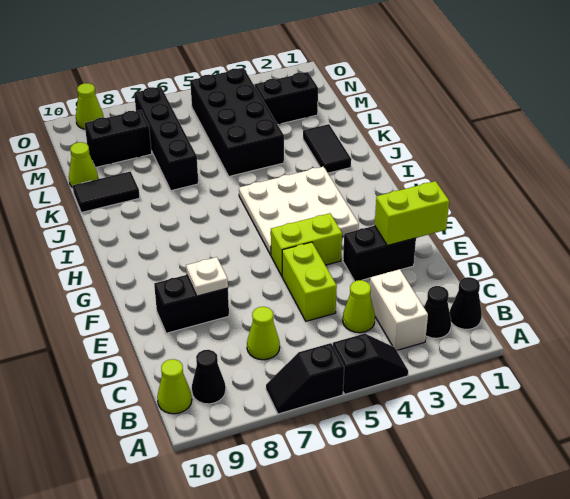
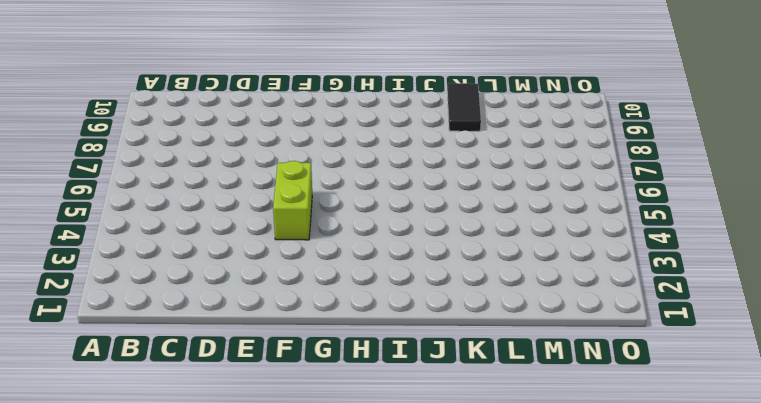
none -> black slope A4:A5 level 1 top 5
none -> black slope A6:A7 level 1 top 6
none -> black cone B1 level 1

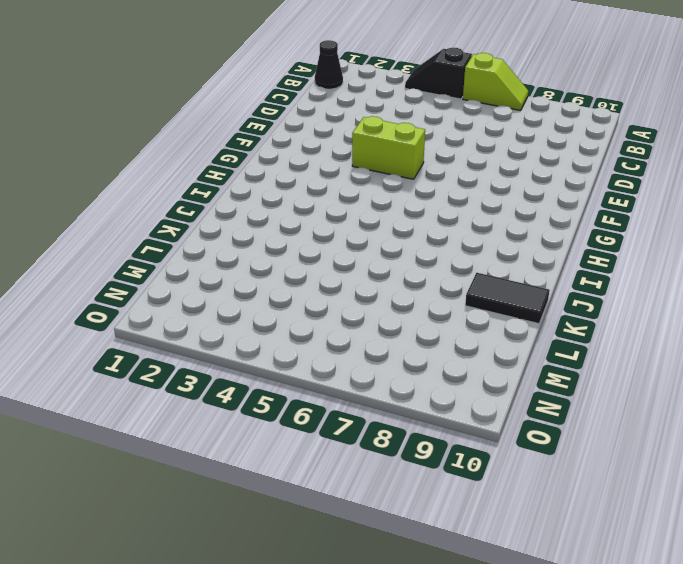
lime slope A6:A7 level 1 top 6 -> black slope A6:A7 level 1 top 6
none -> black cone B2 level 1
none -> white brick B3:C3 level 1
none -> black cone B9 level 1

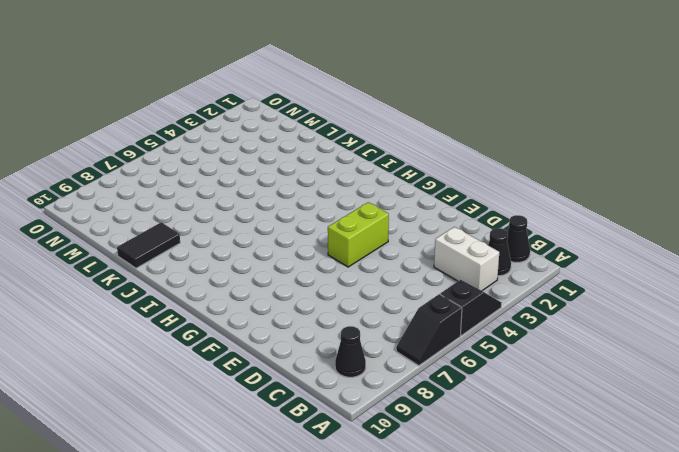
none -> lime cone B10 level 1
none -> lime cone C4 level 1
none -> lime cone C7 level 1

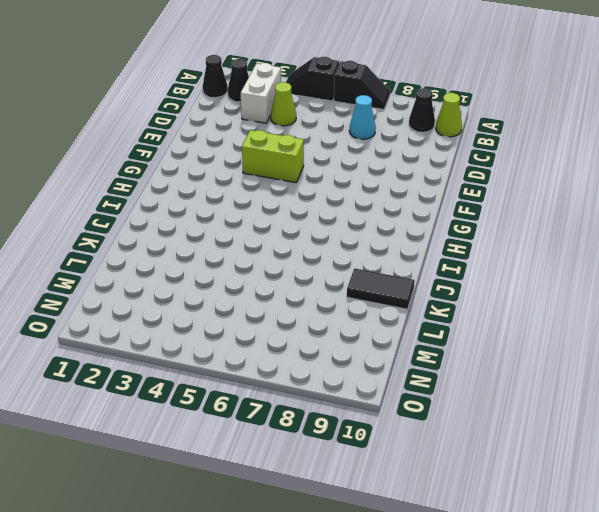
cyan cone C7 level 1 -> lime cone C7 level 1
none -> lime brick D5:E5 level 1
none -> black brick E2:E3 level 1
none -> black brick E8:E9 level 1

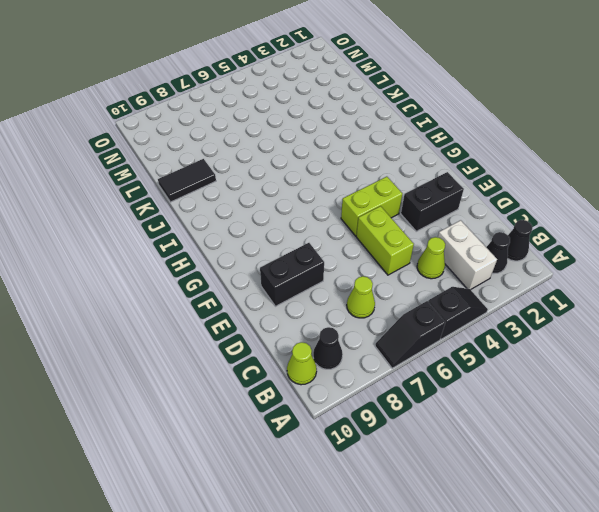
none -> white plate G3:I5 level 1
none -> black tile J2:K2 level 1
none -> black brick K4:N5 level 1

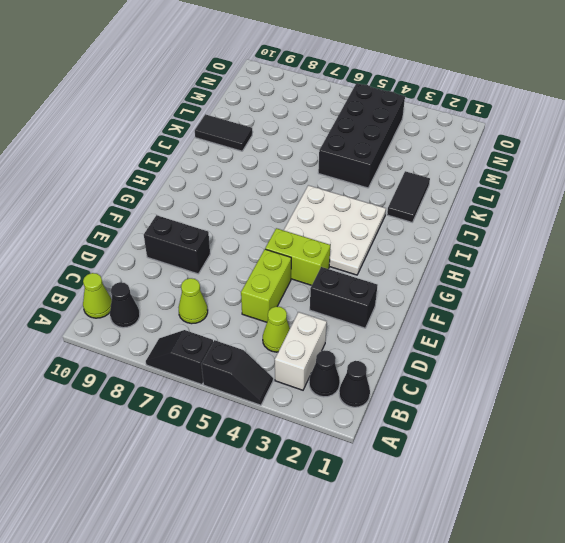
none -> black brick K7:N7 level 1
none -> lime cone L10 level 1
none -> black brick M2:M3 level 1

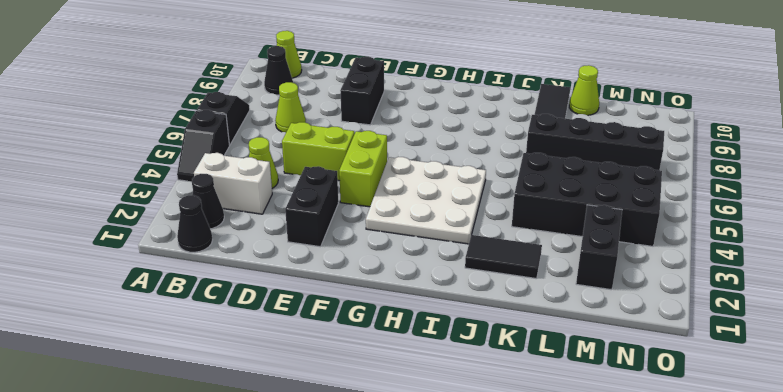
none -> black brick M8:M9 level 1
none -> lime cone O9 level 1
none -> lime brick E1:E2 level 2

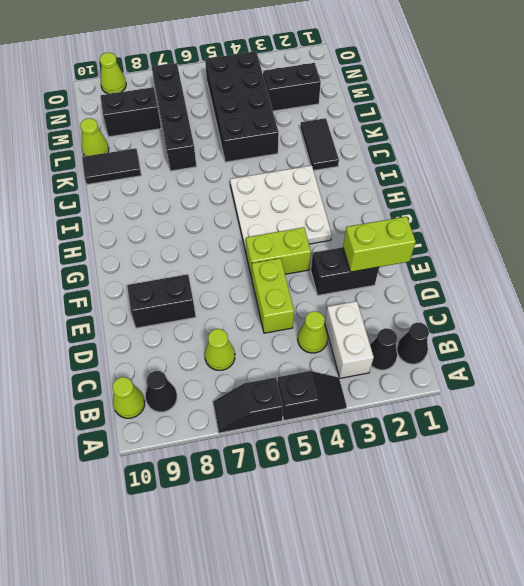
none -> white plate E8 level 2

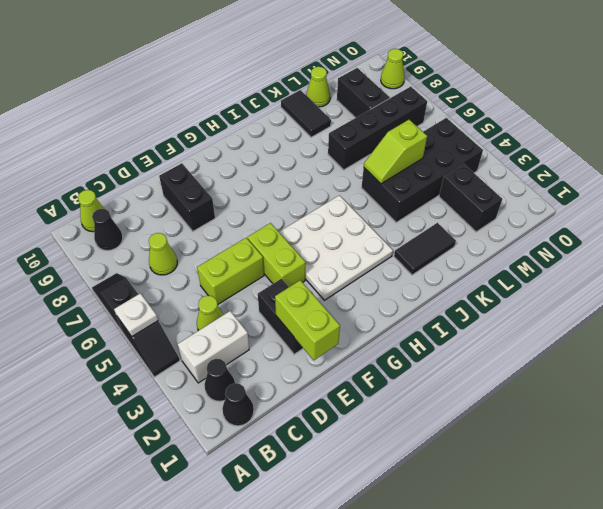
white plate A5 level 2 -> white plate E8 level 2
lime slope K5:L5 level 2 top L -> none

